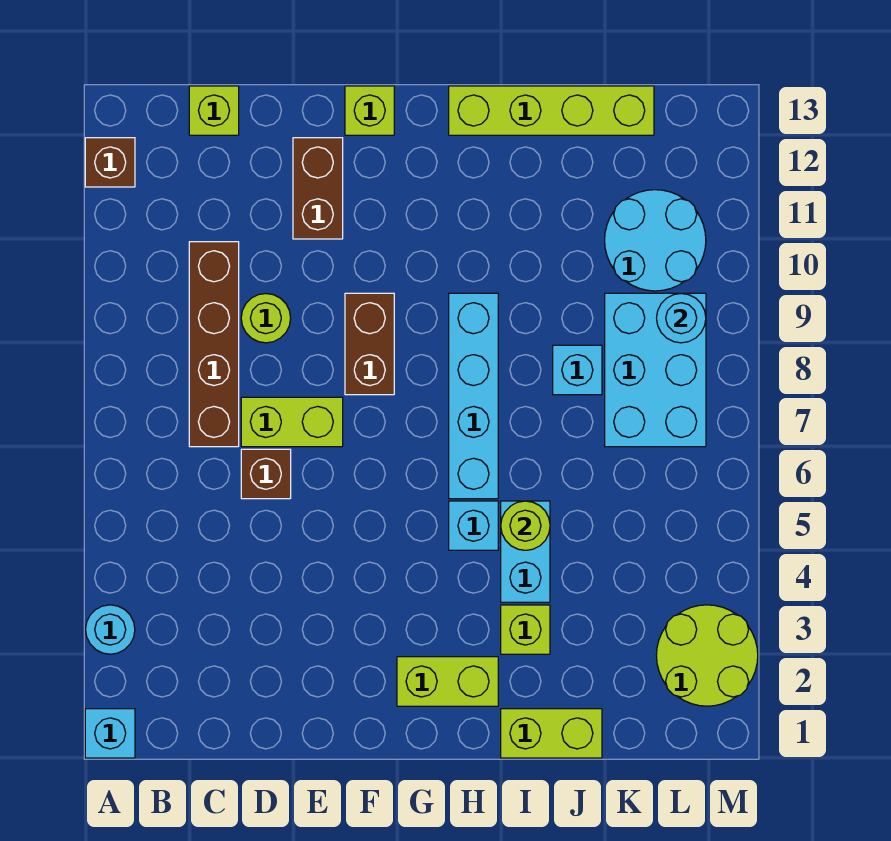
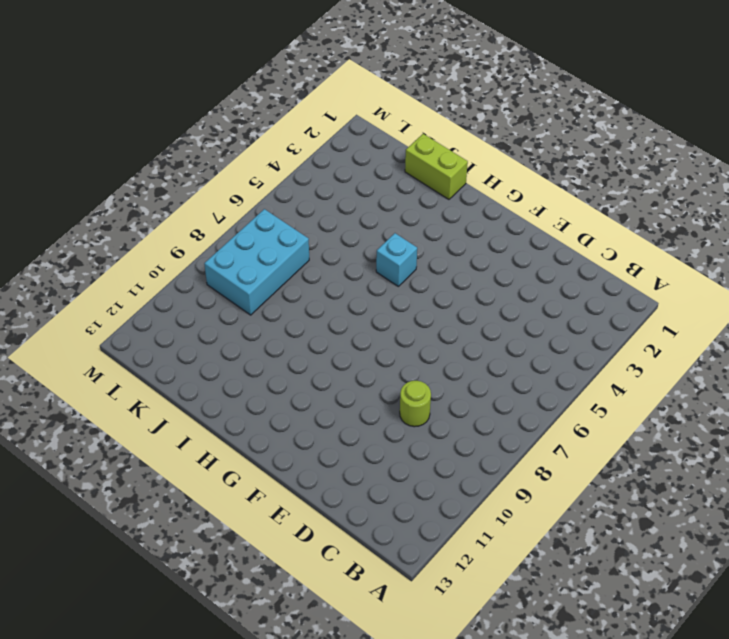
none -> cyan brick A1 level 1
none -> cyan round brick A3 level 1
none -> brown brick A12 level 1

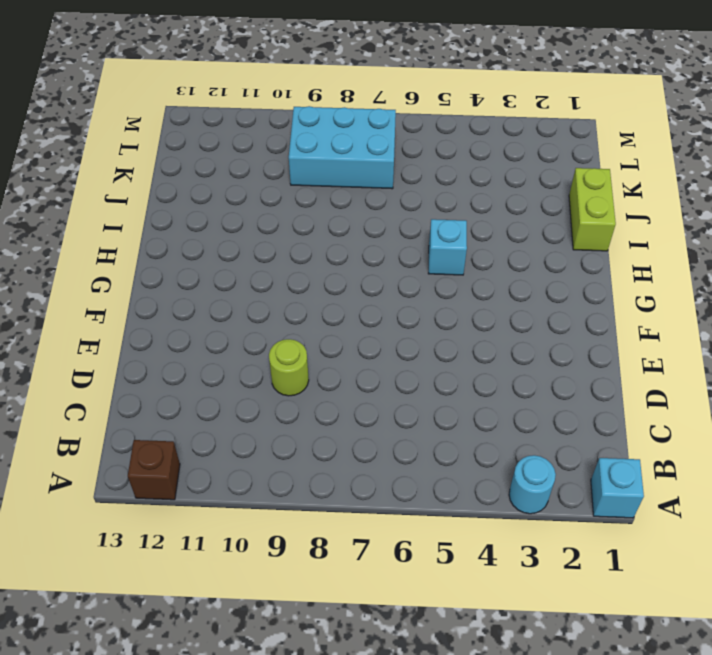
none -> brown brick C7:C10 level 1
none -> lime brick C13 level 1
none -> brown brick D6 level 1

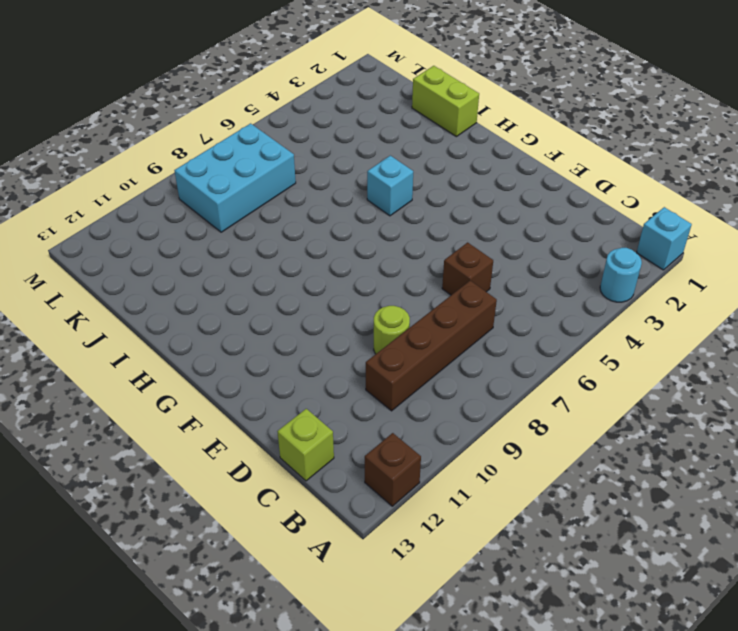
none -> lime brick D7:E7 level 1
none -> brown brick E11:E12 level 1
none -> brown brick F8:F9 level 1

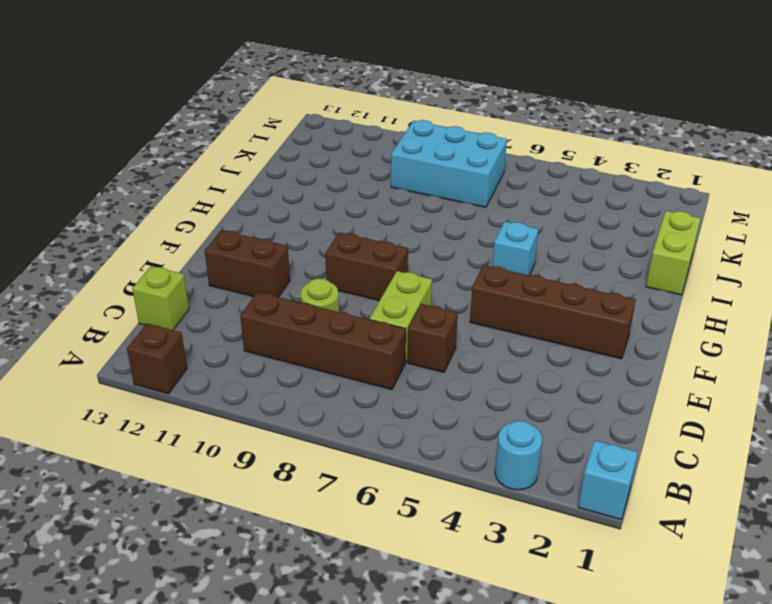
brown brick F2:F5 level 1 -> none
none -> lime brick F13 level 1
none -> lime brick G2:H2 level 1
none -> cyan brick H6:H9 level 1

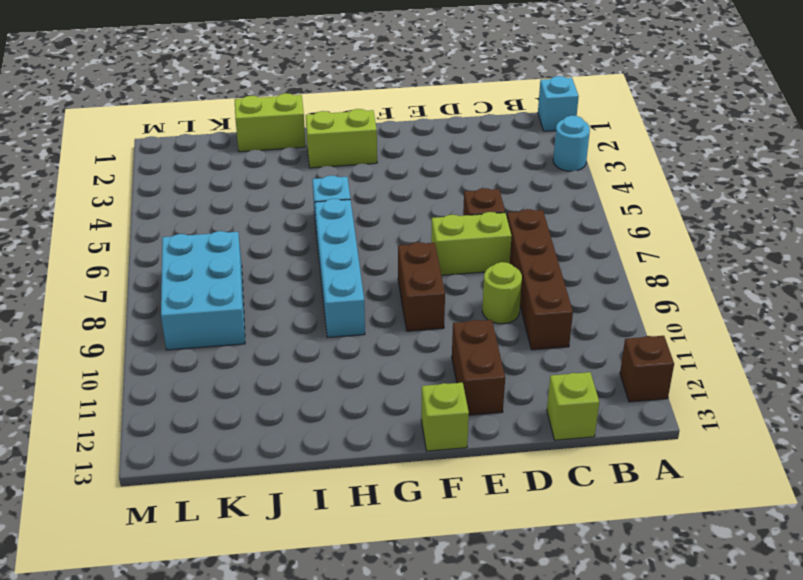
none -> lime brick H13:K13 level 1
none -> lime brick I3 level 1
none -> cyan brick I4:I5 level 1

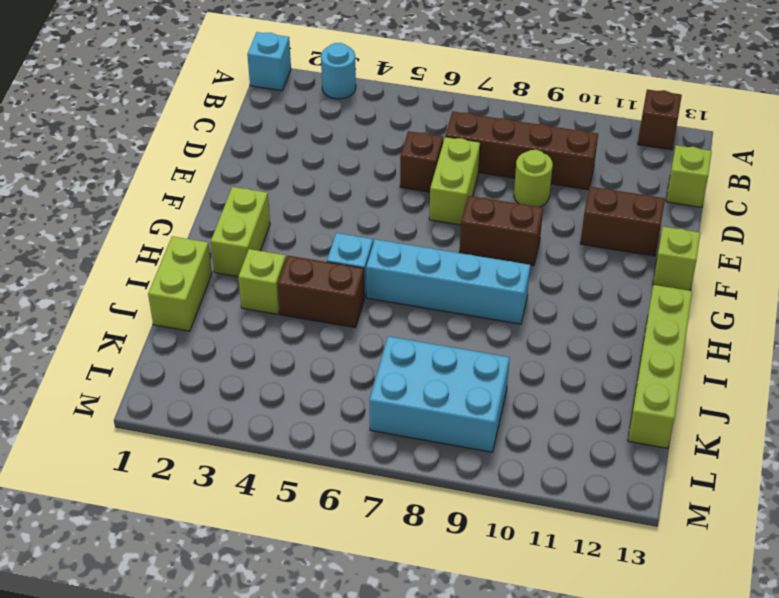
brown brick I4:I5 level 1 -> cyan brick I4:I5 level 1
none -> cyan brick J8 level 1
none -> cyan round brick K10:L11 level 1
none -> lime round brick L2:M3 level 1

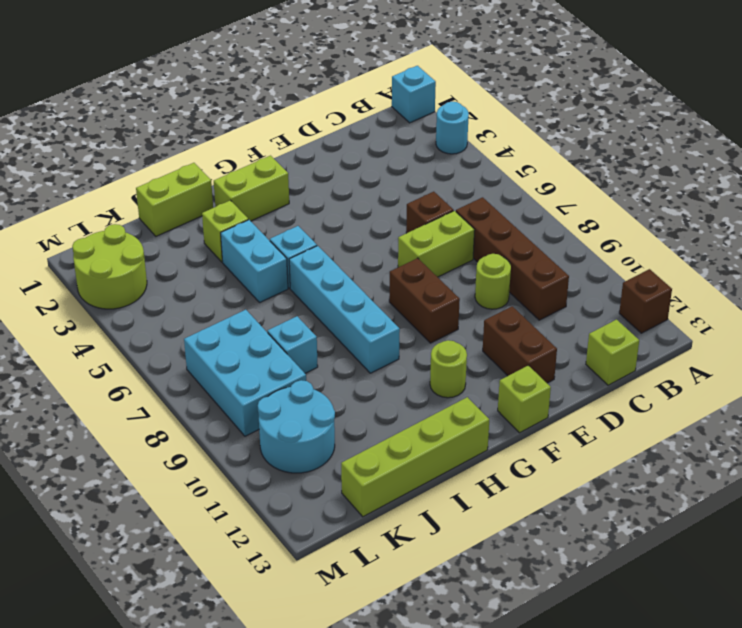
lime round brick G11 level 1 -> lime round brick I5 level 2
none -> cyan round brick L9 level 2

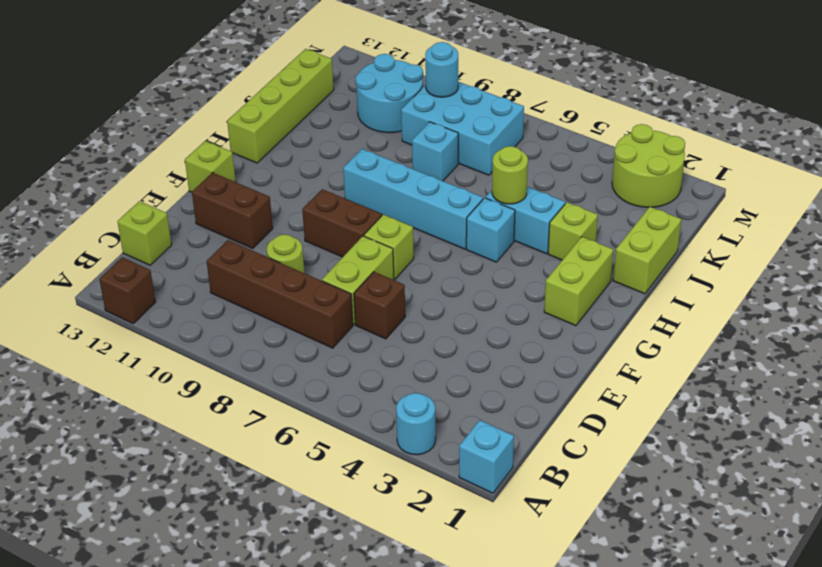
lime brick F7 level 1 -> none

